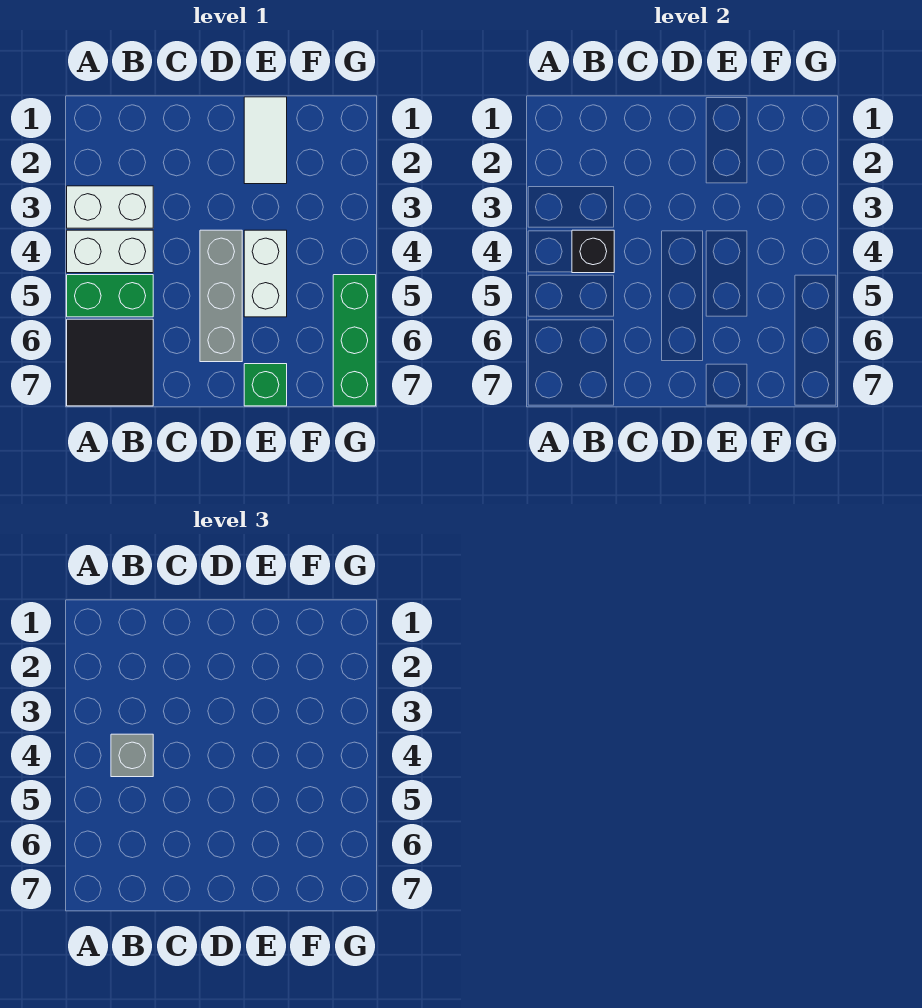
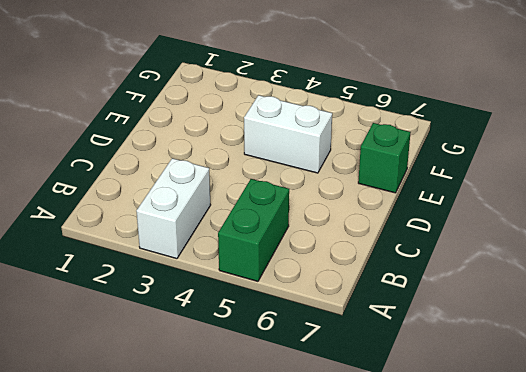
none -> white brick A4:B4 level 1
none -> black tile A6:B7 level 1

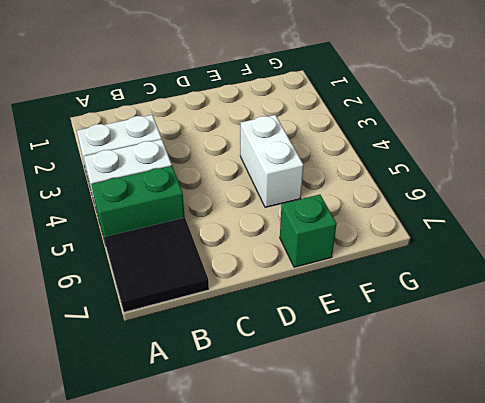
none -> grey brick D4:D6 level 1
none -> white tile E1:E2 level 1

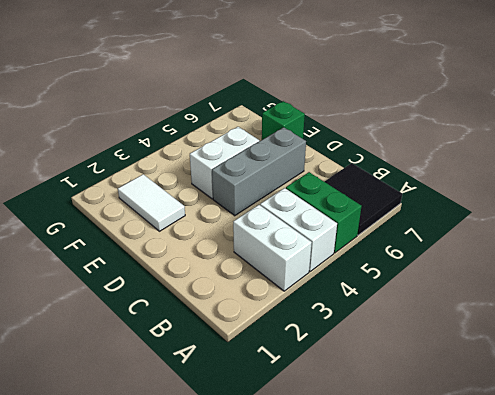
white tile E2:F2 level 1 -> white tile E1:E2 level 1
none -> green brick G5:G7 level 1
none -> black brick B4 level 2

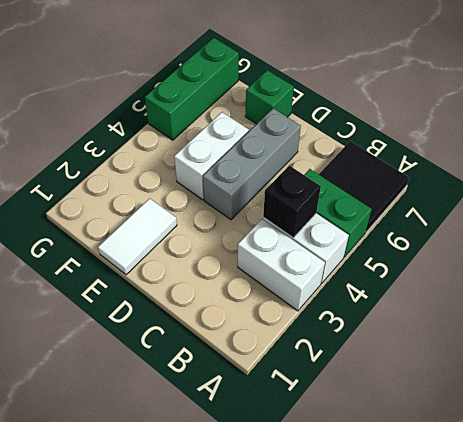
none -> grey brick B4 level 3

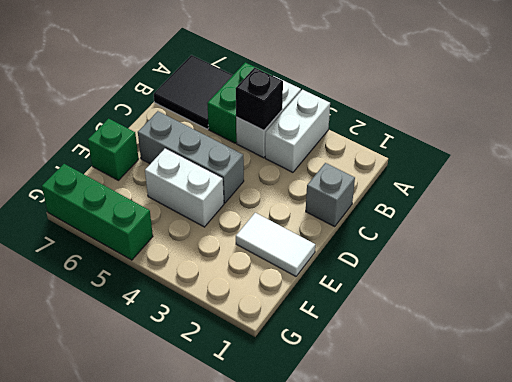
grey brick C1 level 1 -> grey brick B4 level 3

